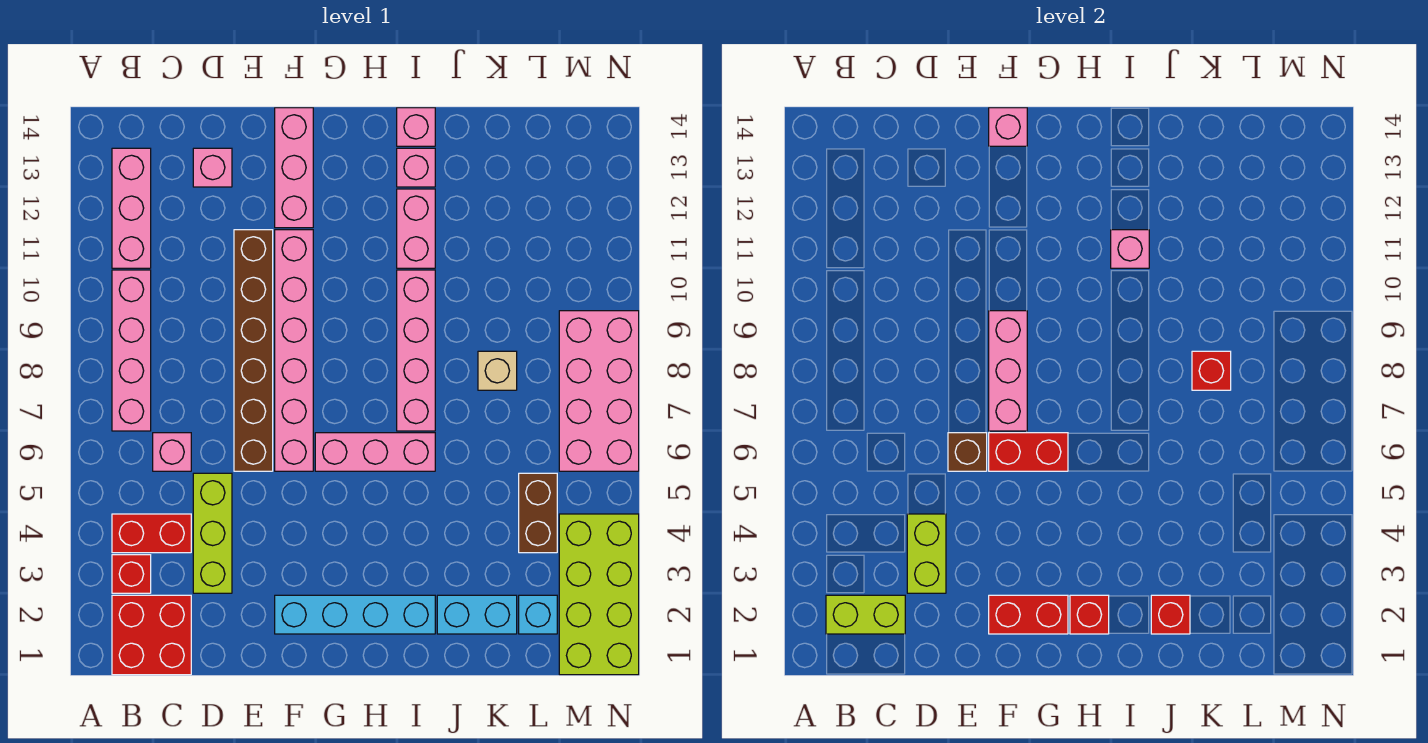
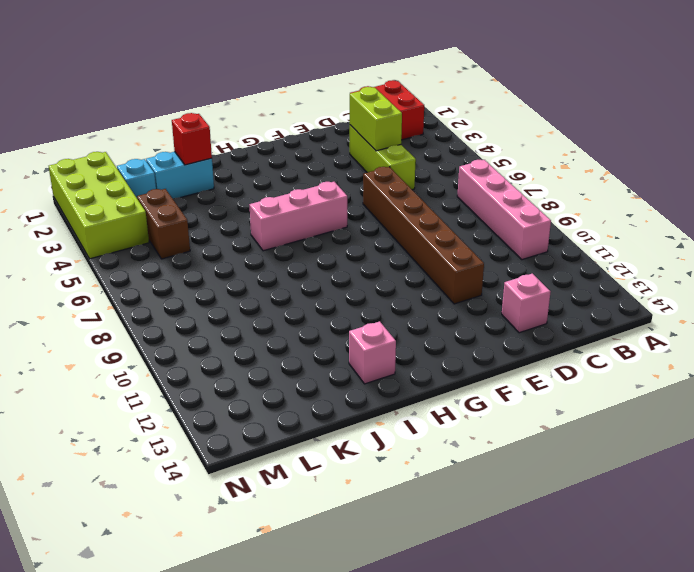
none -> red brick B3 level 1
none -> red brick B4:C4 level 1
none -> pink brick B11:B13 level 1
none -> pink brick C6 level 1

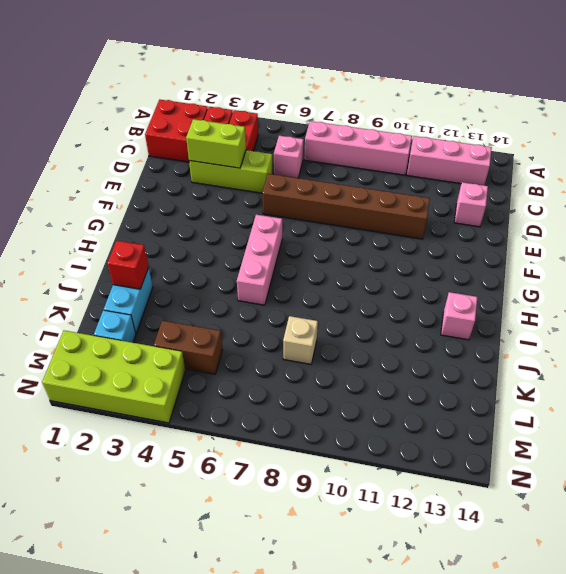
none -> cyan brick F2:I2 level 1
none -> pink brick F6:F11 level 1
none -> pink brick F12:F14 level 1
none -> pink brick I7:I10 level 1

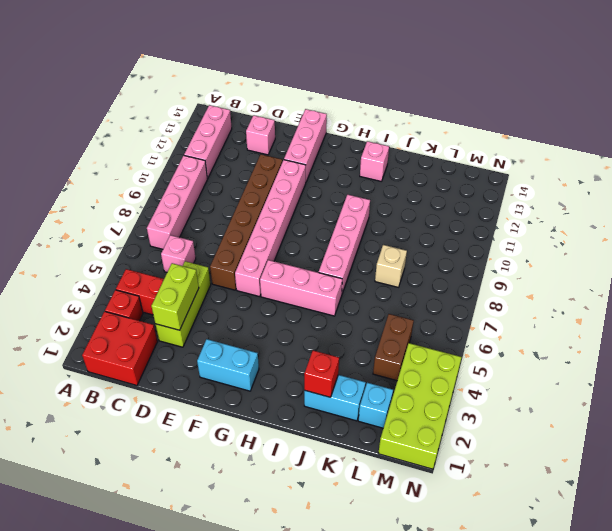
cyan brick F2:G2 level 1 -> cyan brick F2:I2 level 1
none -> pink brick I11:I12 level 1
none -> pink brick I14 level 1
none -> pink brick M6:N9 level 1
none -> lime brick B2:C2 level 2

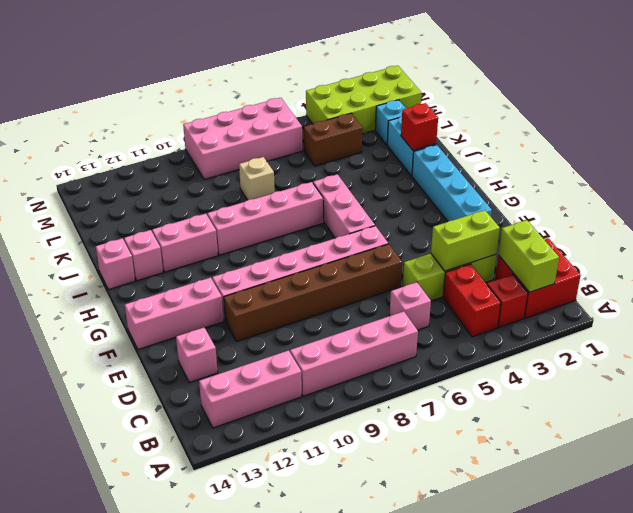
none -> brown brick E6 level 2
none -> red brick F2:G2 level 2
none -> red brick F6:G6 level 2
none -> pink brick F7:F9 level 2

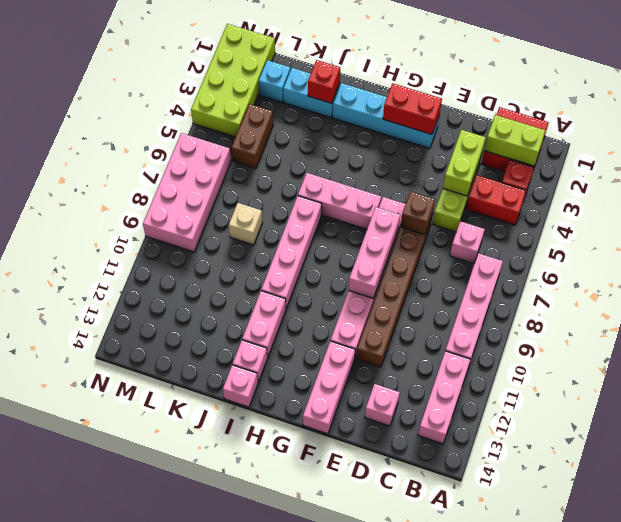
none -> red brick F6:G6 level 2
none -> pink brick F14 level 2
none -> red brick H2 level 2
none -> pink brick I11 level 2

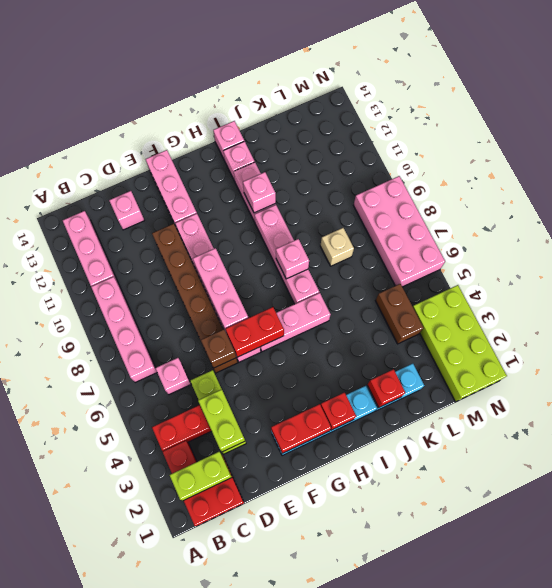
pink brick I8 level 2 -> pink brick F14 level 2
none -> cyan brick L2 level 1
none -> red brick K8 level 2

